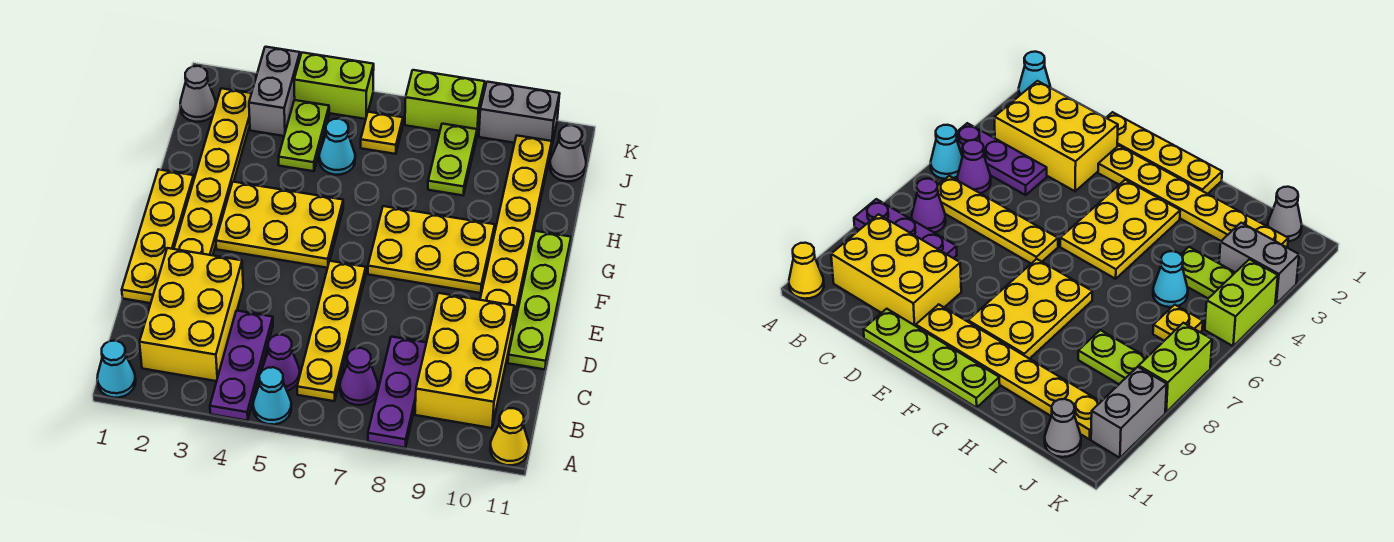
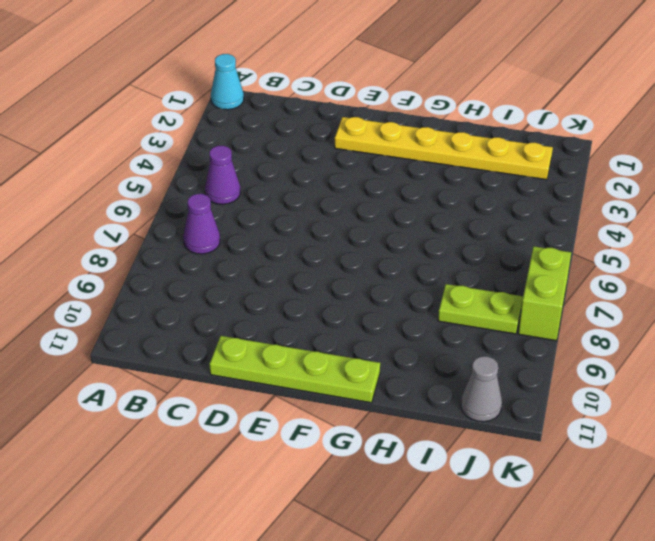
none -> purple plate A4:C4 level 1
none -> cyan cone A5 level 1
none -> purple plate A8:C8 level 1

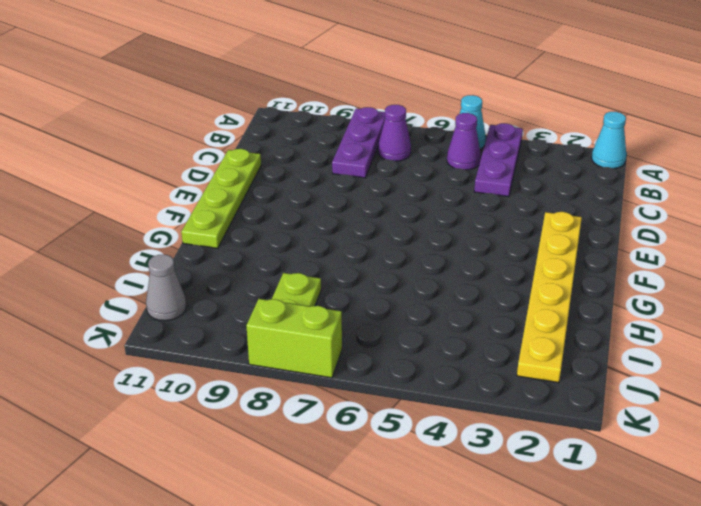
none -> yellow cone A11 level 1
none -> yellow brick B2:D3 level 1
none -> yellow plate B6:E6 level 1

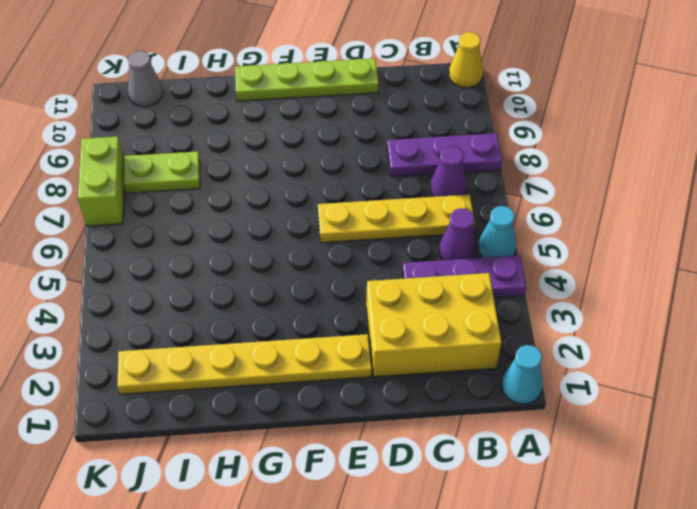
none -> yellow brick B9:D10 level 1
none -> yellow plate D1:G1 level 1
none -> yellow plate E10:J10 level 1

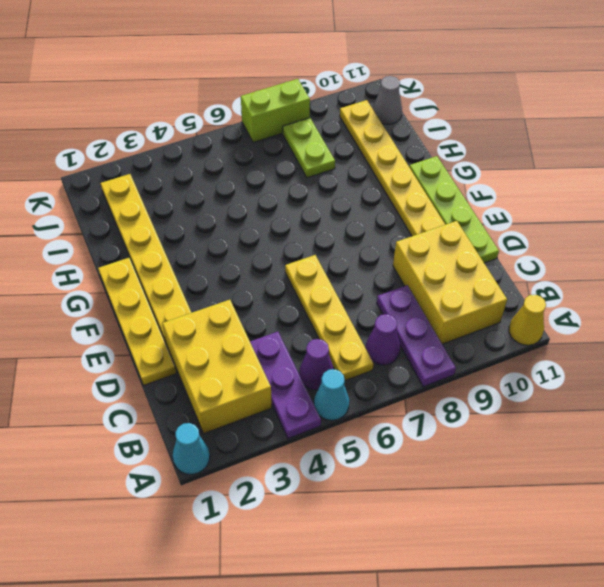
none -> yellow plate F3:G5 level 1
none -> yellow plate F7:G9 level 1
none -> lime plate I4:J4 level 1

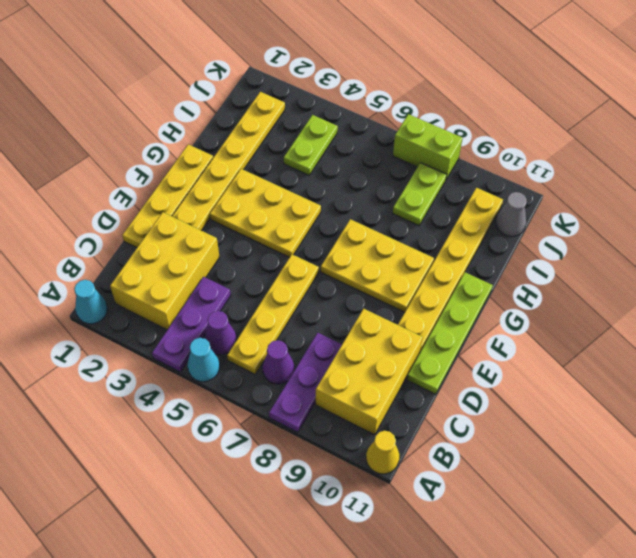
none -> cyan cone I5 level 1
none -> grey cone J1 level 1
none -> grey brick J3:K3 level 1

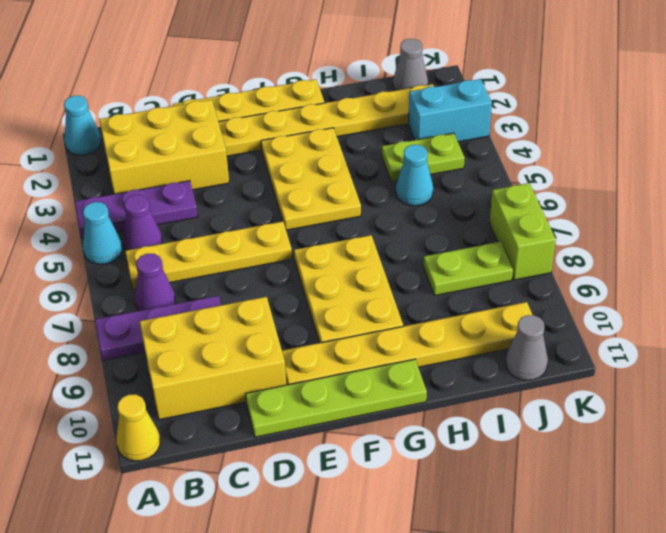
cyan brick J3:K3 level 1 -> grey brick J3:K3 level 1
none -> yellow plate J6 level 1
none -> lime brick K4:K5 level 1
none -> grey brick K9:K10 level 1

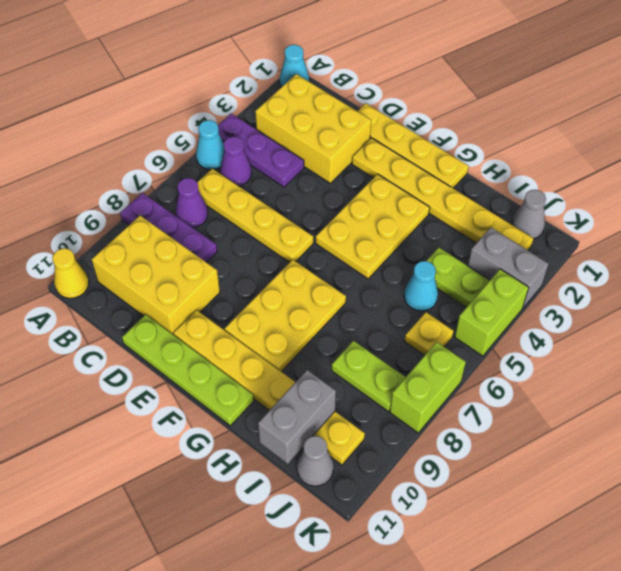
grey brick I10:I11 level 2 -> grey brick K9:K10 level 1

